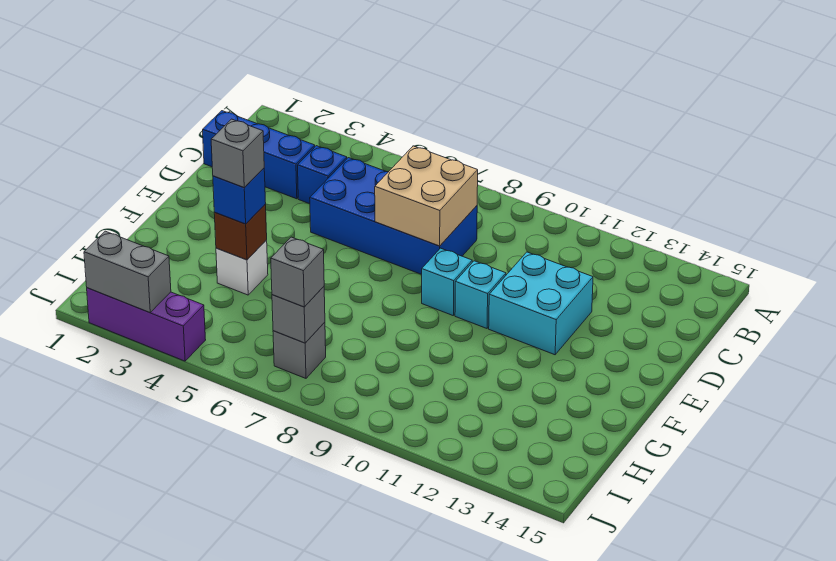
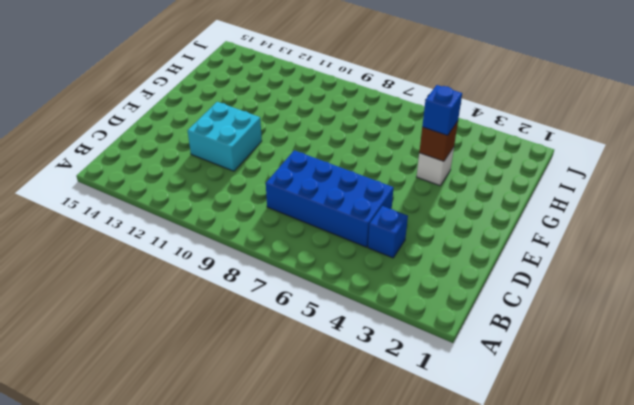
none -> blue brick C1:C3 level 1
none -> cyan brick E9 level 1
none -> cyan brick E10 level 1

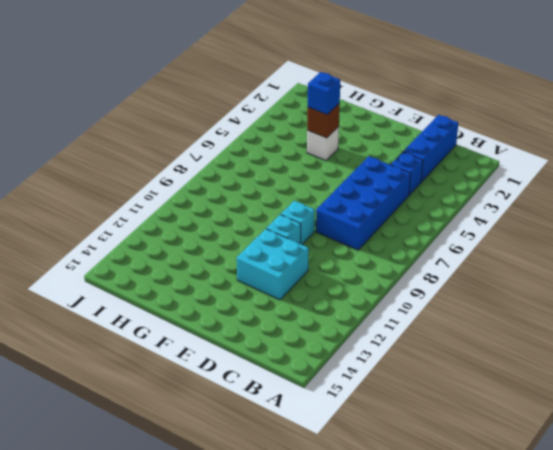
none -> grey brick I7 level 1
none -> purple brick J2:J4 level 1
none -> tan brick C7:D8 level 2

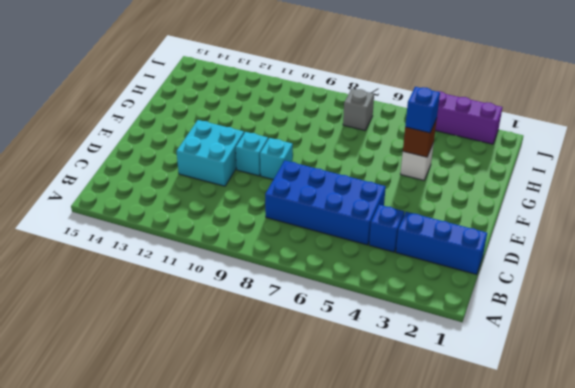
none -> tan brick C7:D8 level 2
none -> grey brick I7 level 2
none -> grey brick J2:J3 level 2

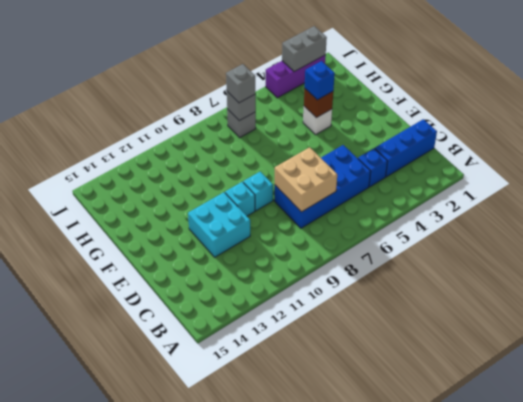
none -> grey brick G4 level 4

